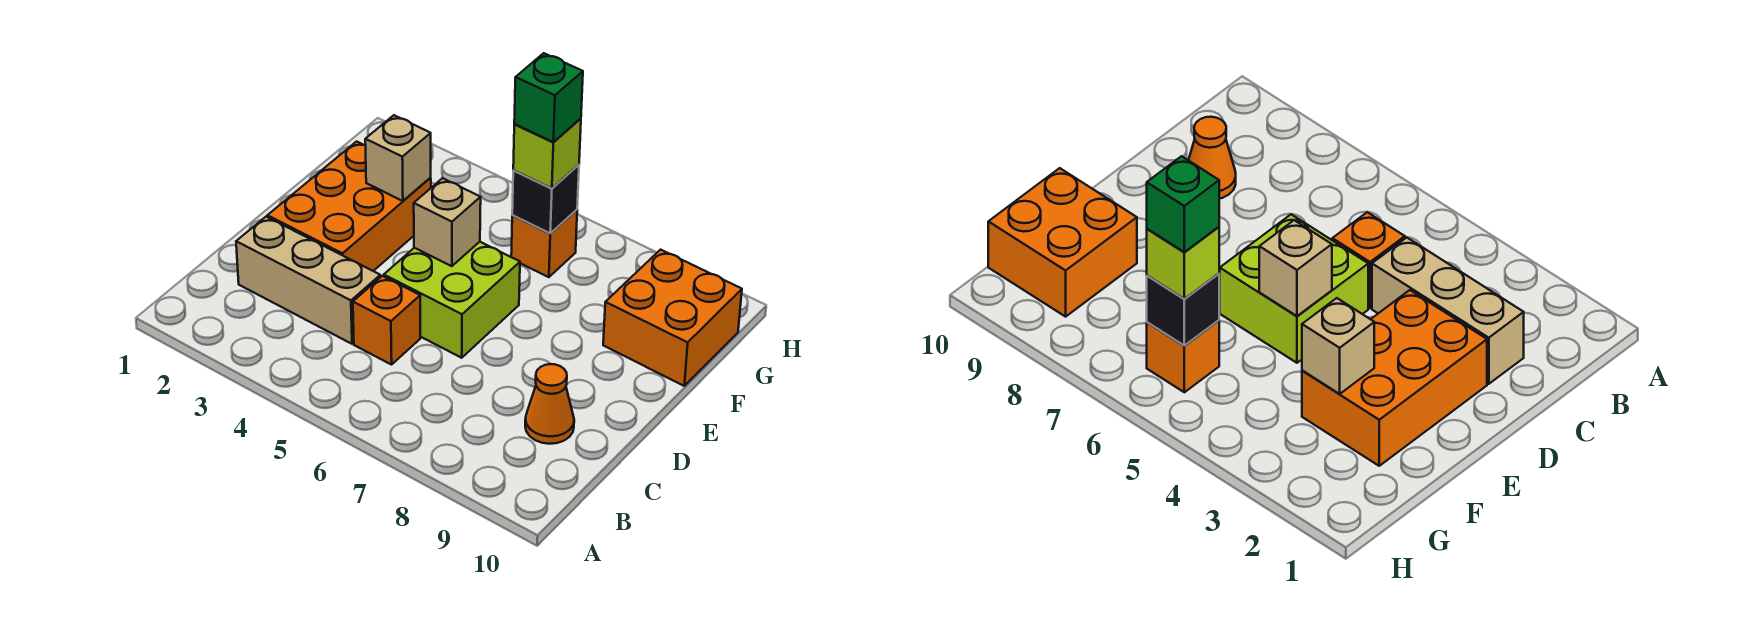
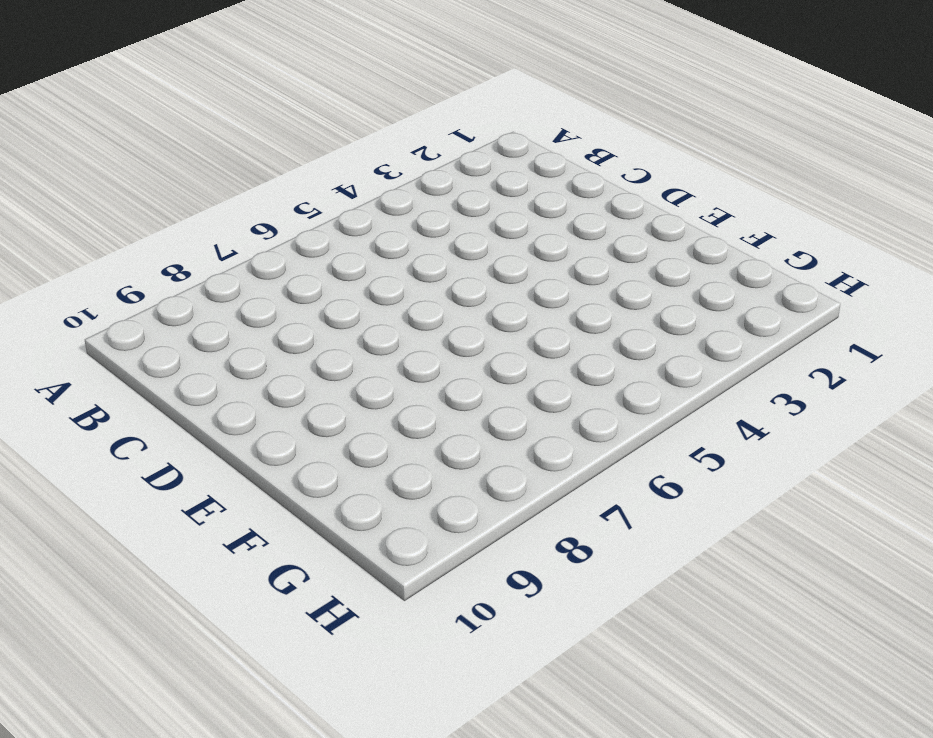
none -> tan brick C2:C4 level 1
none -> orange brick C5 level 1
none -> orange cone C9 level 1

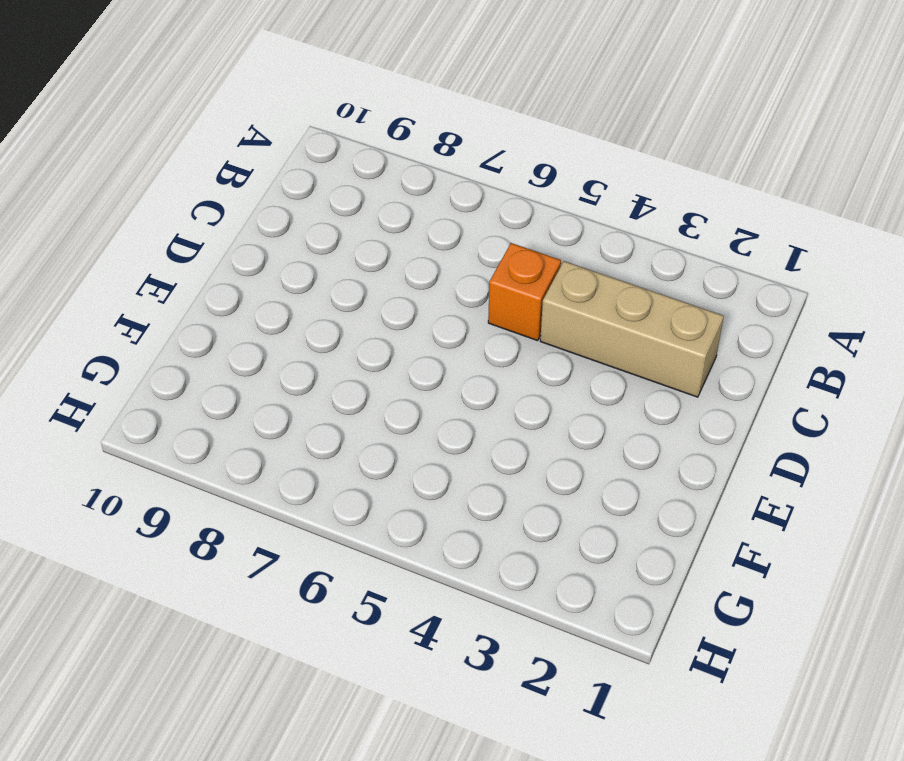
none -> orange cone C9 level 1
none -> orange brick D2:F3 level 1
none -> lime brick D5:E6 level 1

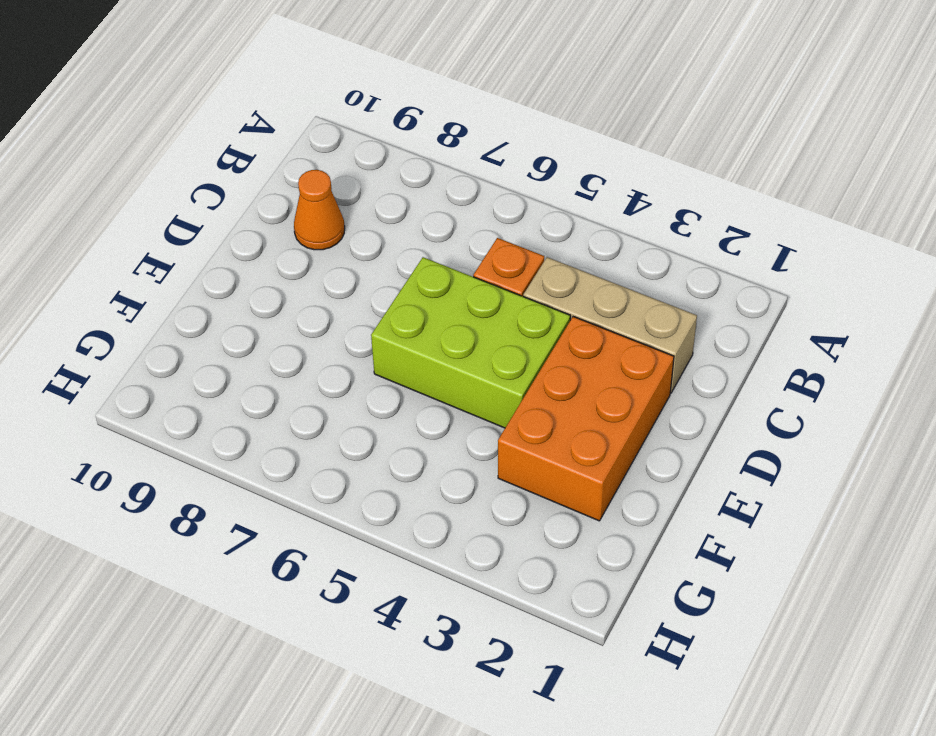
lime brick D4:E6 level 1 -> lime brick D5:E6 level 1
none -> orange brick F9:G10 level 1
none -> orange brick G6 level 1
none -> tan brick E5 level 2

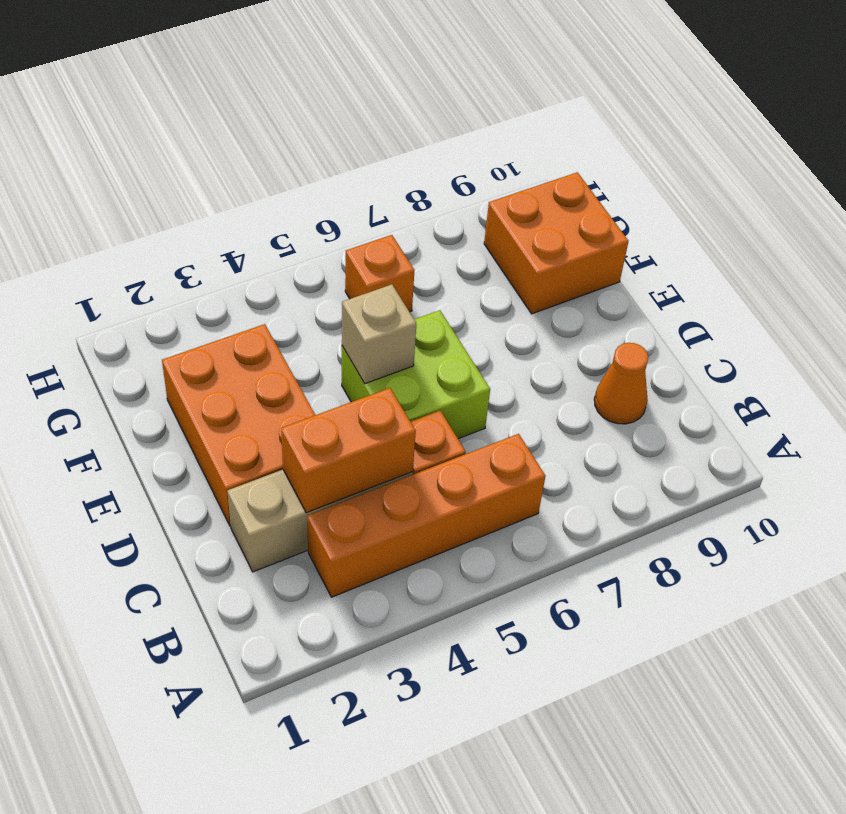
orange brick B3:B6 level 1 -> none
orange brick C3:C4 level 2 -> none
none -> tan brick F3 level 2
none -> black brick G6 level 2
none -> lime brick G6 level 3

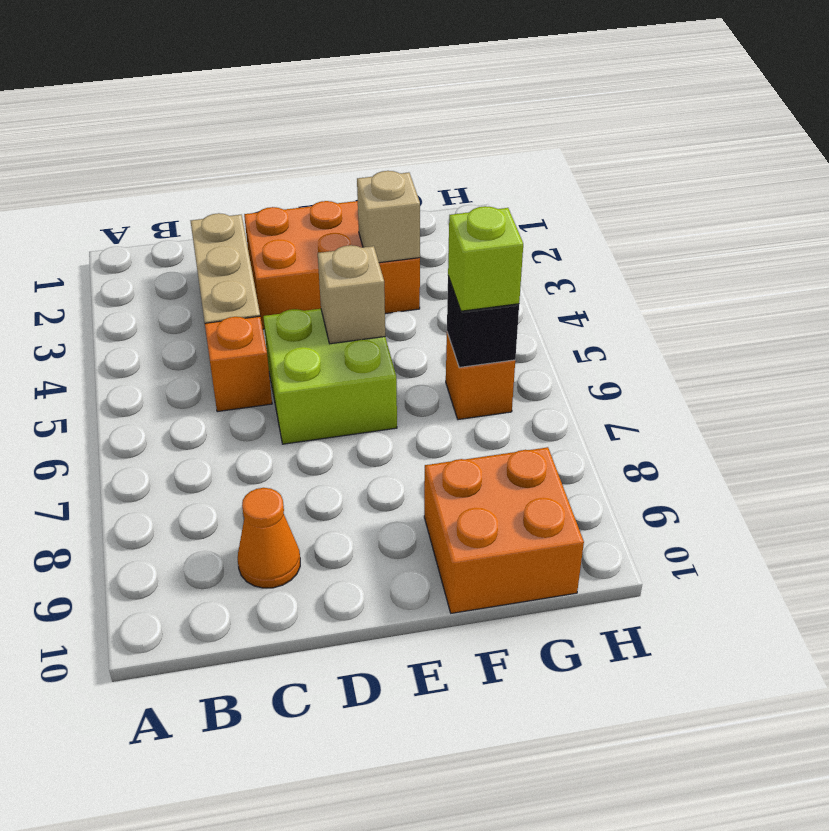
none -> green brick G6 level 4

